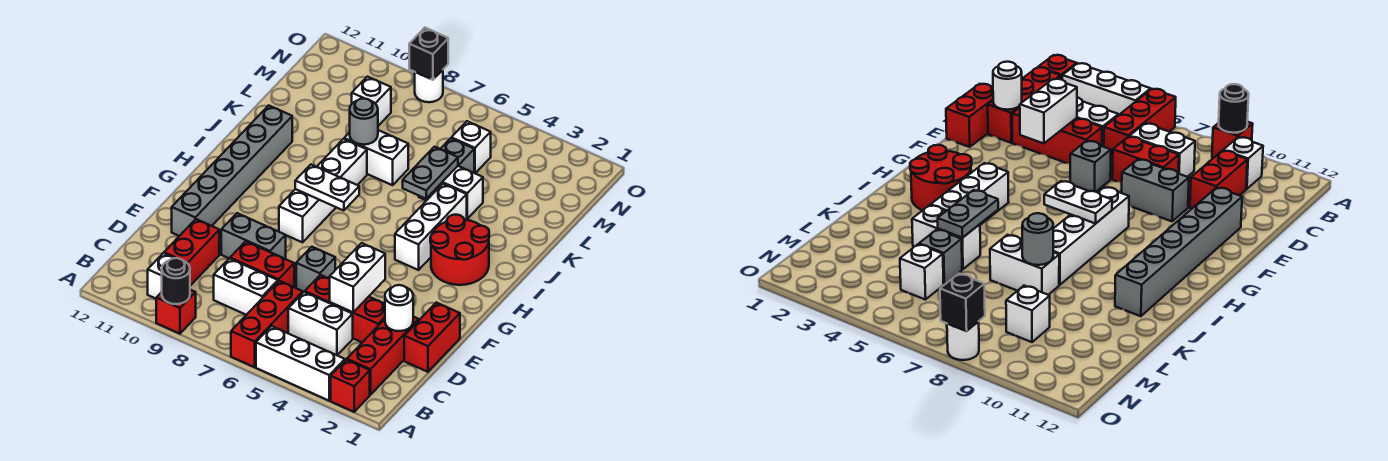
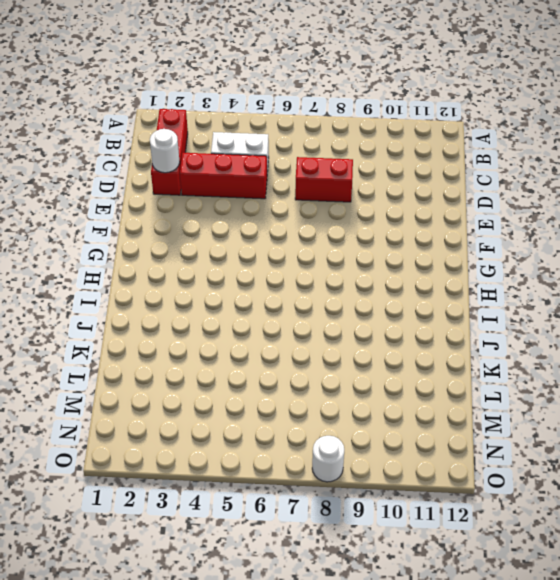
none -> red brick A2 level 1
none -> white brick A3:A5 level 1
none -> red brick A6:C6 level 1
none -> red brick A9 level 1

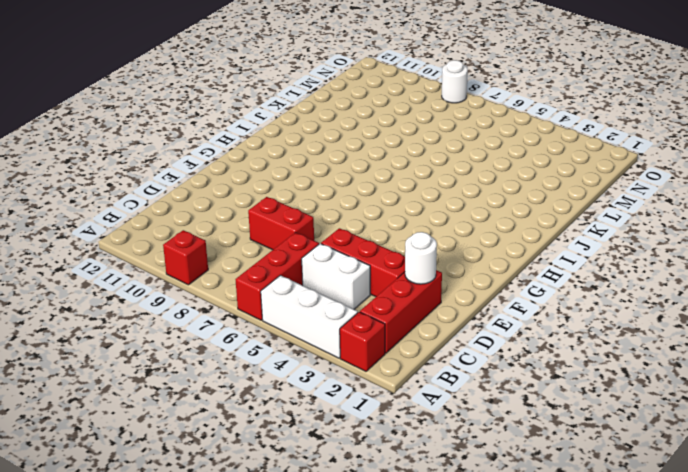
none -> white brick B10 level 1
none -> white brick C7:C8 level 1
none -> red brick C10:D10 level 1
none -> red brick D1:E1 level 1

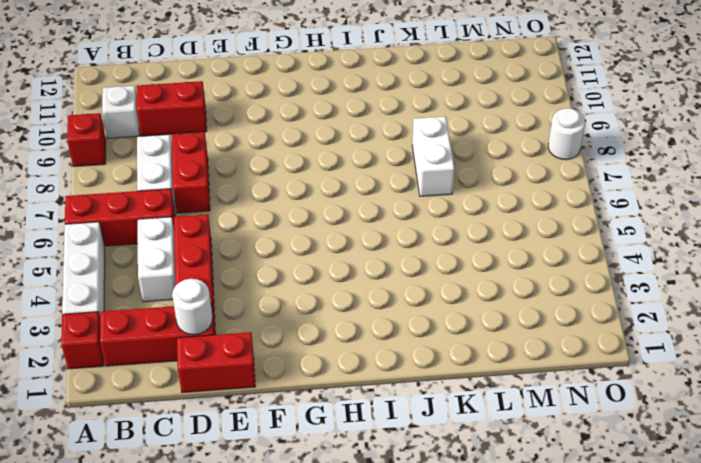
none -> grey brick E6 level 1
none -> grey brick E8:E9 level 1
none -> grey brick E11:J11 level 1
none -> white brick G8:J8 level 1

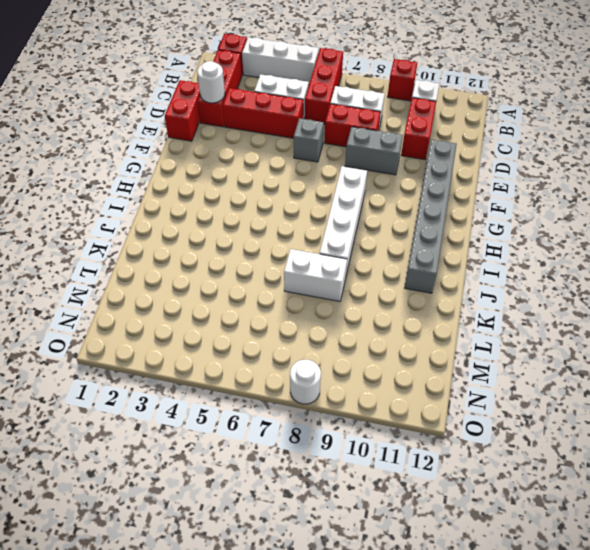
none -> red round brick H2:I3 level 1
none -> white brick H4:J4 level 1
none -> white brick K4:K5 level 1
none -> grey brick L5 level 1

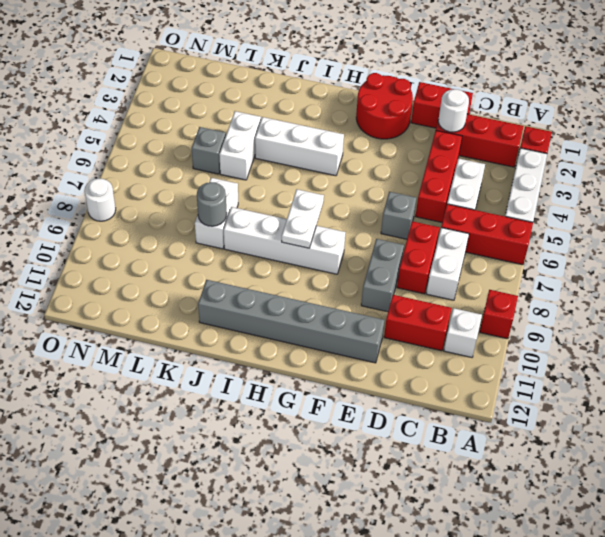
red round brick F1:G2 level 1 -> red round brick H2:I3 level 1
none -> white brick M5 level 1
none -> white brick M9 level 1
none -> black round brick A9 level 2
none -> white brick D4:E4 level 2

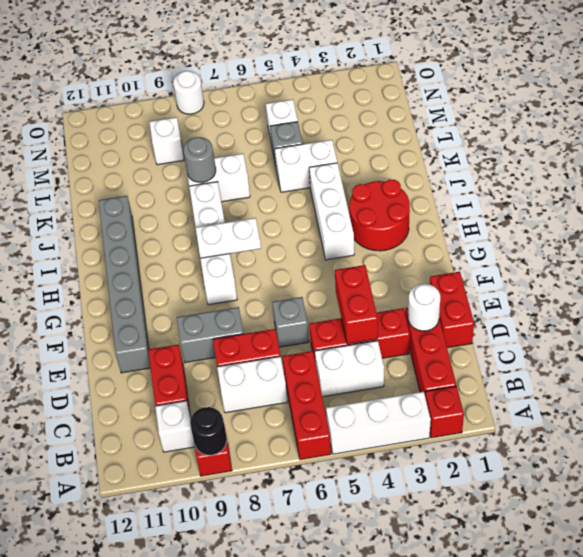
red brick D4:E4 level 2 -> white brick D4:E4 level 2
none -> grey plate J5:K5 level 2
none -> black brick O8 level 2

